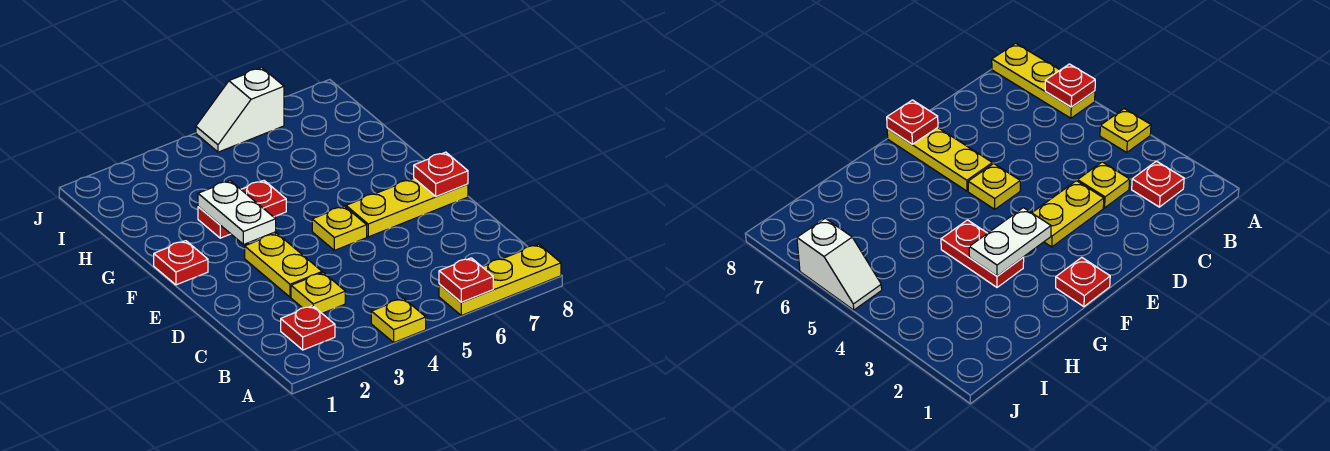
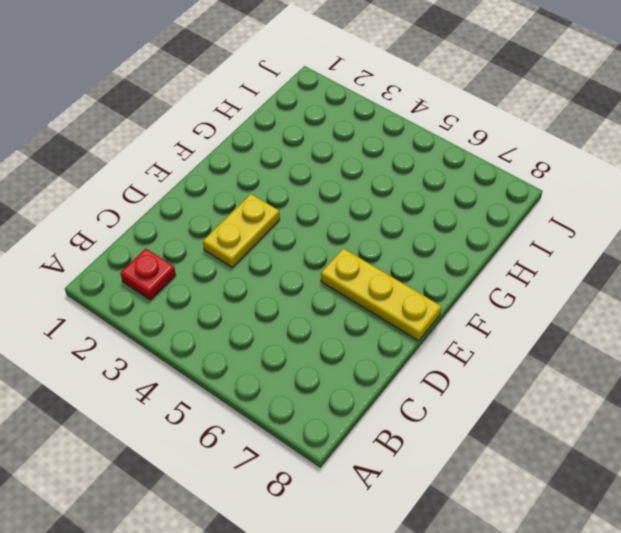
none -> yellow plate A4 level 1
none -> yellow plate A6:A8 level 1
none -> yellow plate C3 level 1

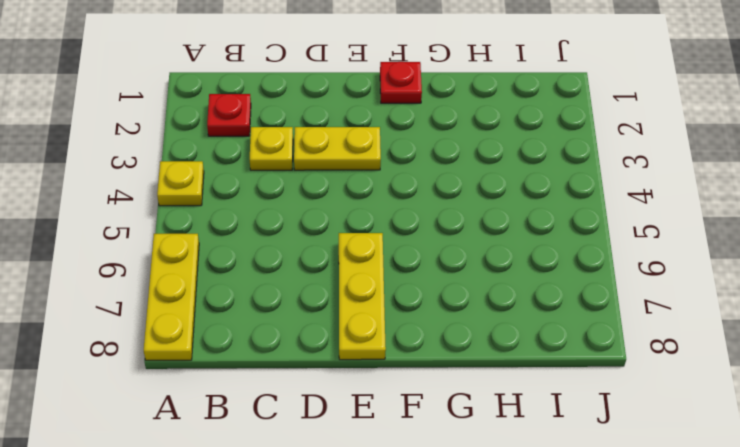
none -> yellow plate E5 level 1
none -> red plate G3:G4 level 1
none -> white slope J5:J6 level 1 top 6

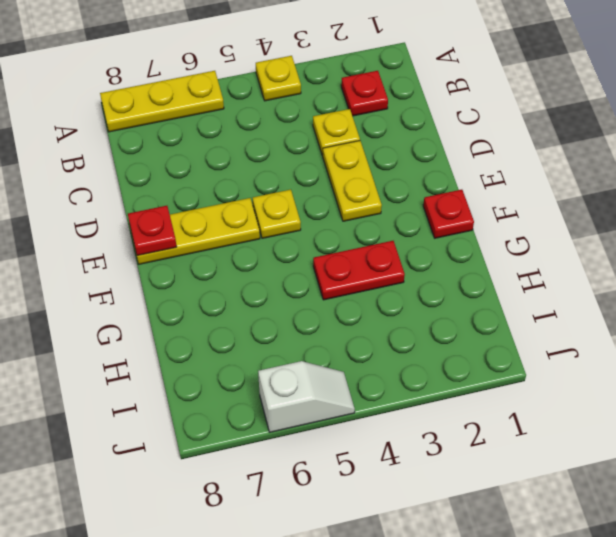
none -> red plate A6 level 2
none -> white plate F3:G3 level 2

